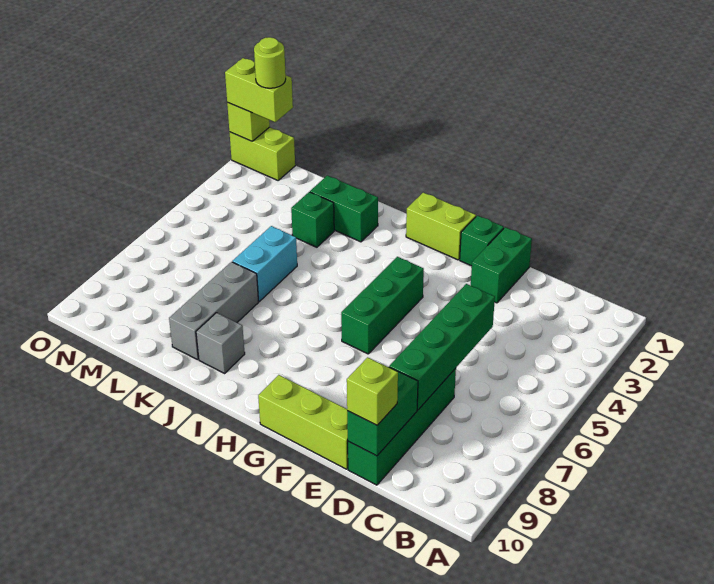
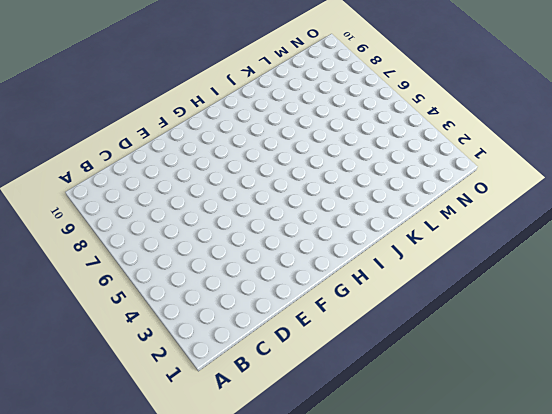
none -> green brick D7:D10 level 1
none -> green brick E1:E2 level 1
none -> lime brick E10:G10 level 1

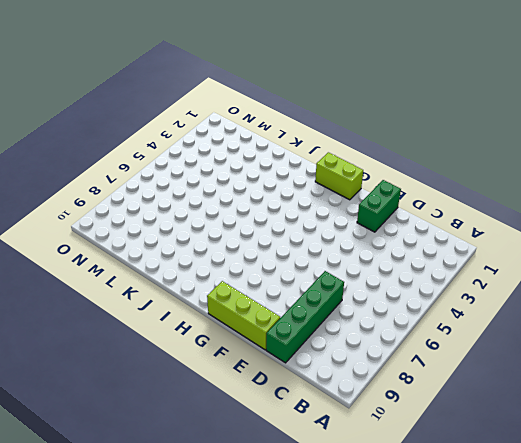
none -> green brick F1 level 1
none -> green brick G4:G6 level 1
none -> green brick J2:K2 level 1

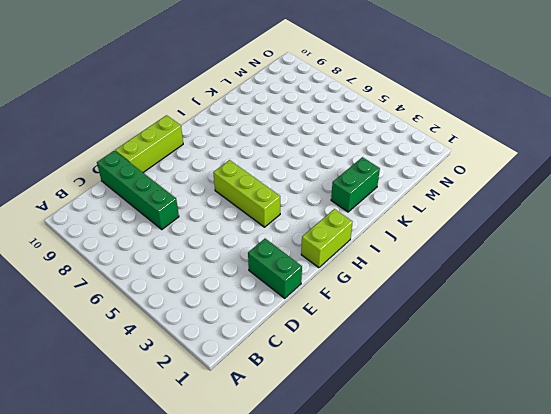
lime brick G4:G6 level 1 -> green brick G4:G6 level 1
none -> green brick F1 level 1
none -> grey brick J9 level 1
none -> green brick K3 level 1

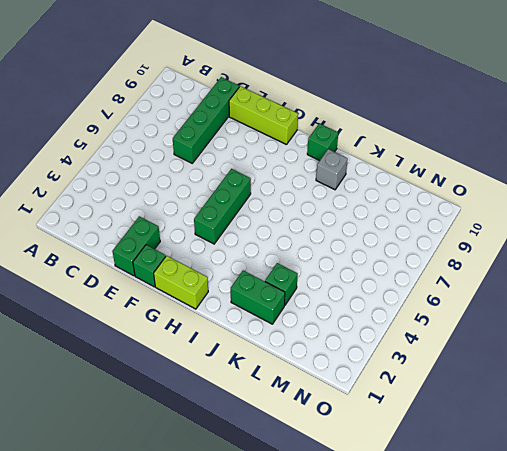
green brick I10 level 1 -> none
none -> cyan brick K5:K6 level 1
none -> grey brick K7:K9 level 1
none -> lime brick N1:O1 level 1

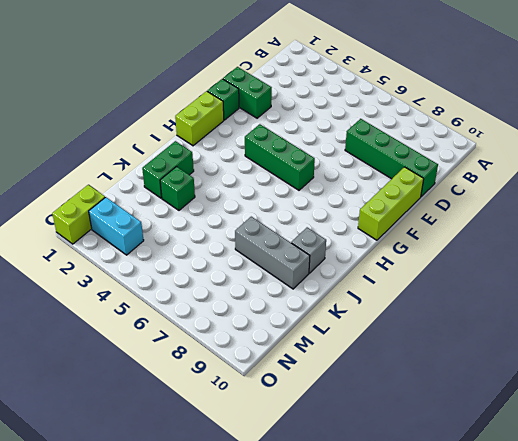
cyan brick N2:N3 level 1 -> cyan brick K5:K6 level 1
none -> green brick D5:D8 level 2
none -> green brick D9:D10 level 2
none -> lime brick O1 level 2

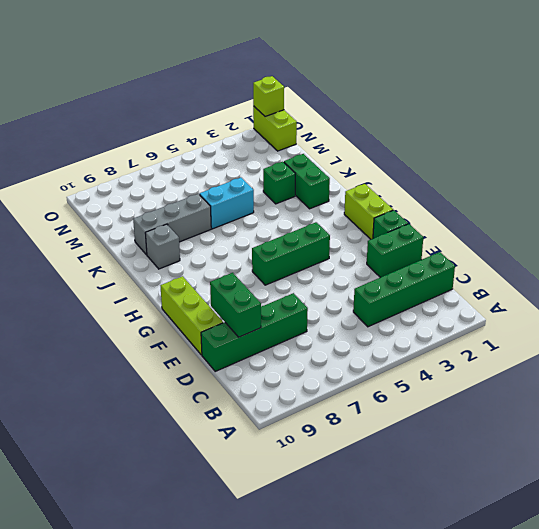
green brick C1:C4 level 1 -> green brick D5:D8 level 2
green brick D9:E9 level 2 -> green brick D9:D10 level 2
none -> lime brick D10 level 3
none -> lime brick N1:O1 level 3
none -> lime round brick N1 level 4

